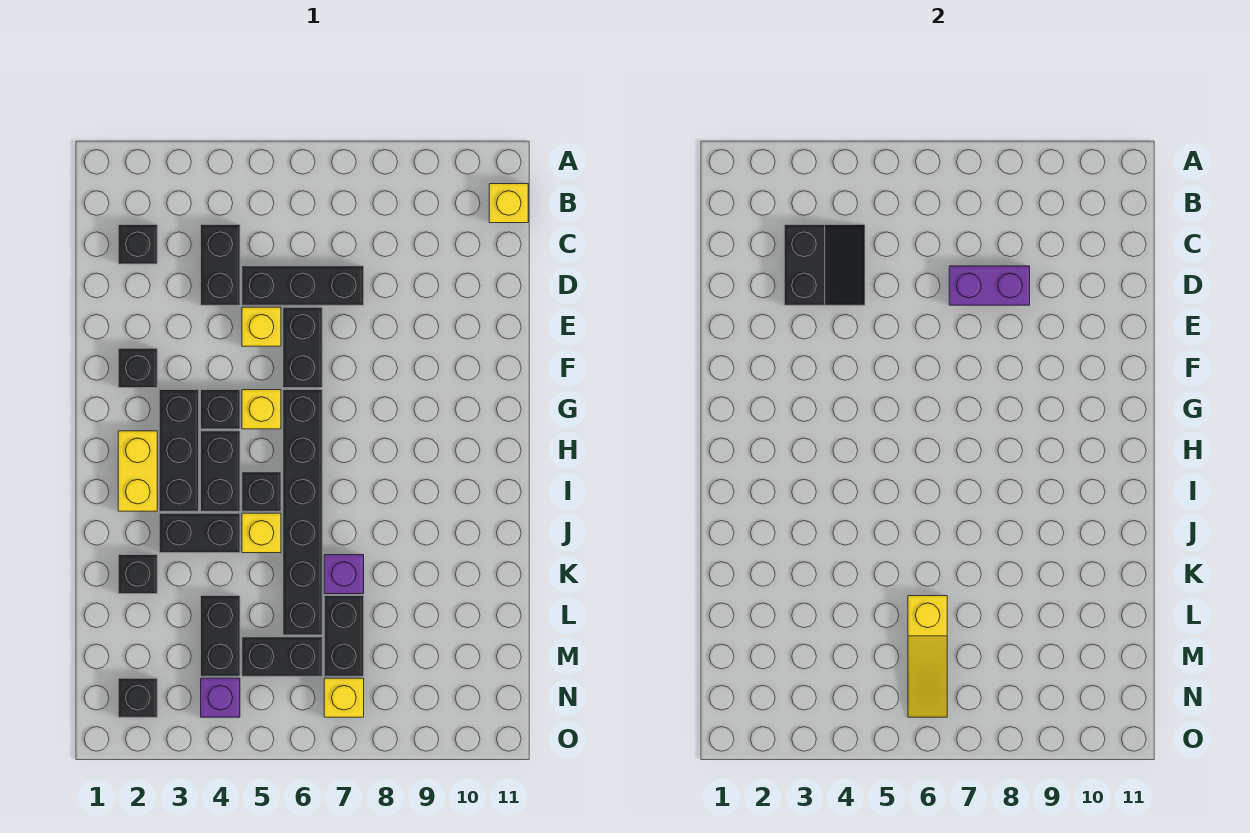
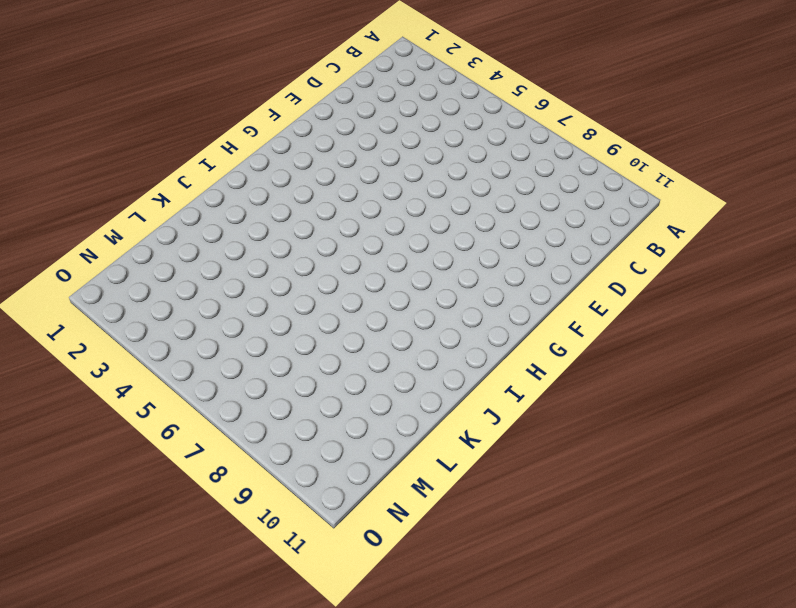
none -> yellow brick B11 level 1
none -> black brick C2 level 1
none -> black brick C4:D4 level 1

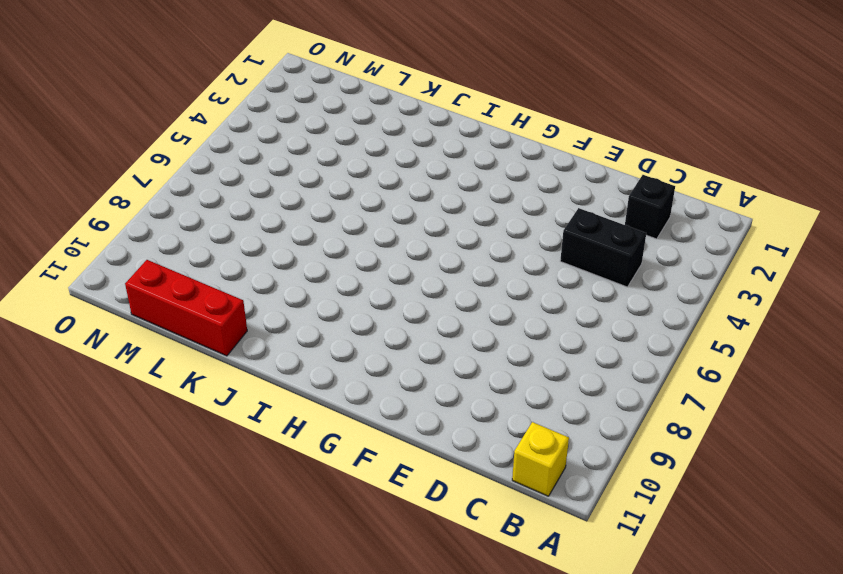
red brick K11:M11 level 1 -> none
none -> black brick D5:D7 level 1
none -> yellow brick E5 level 1
none -> black brick E6:F6 level 1

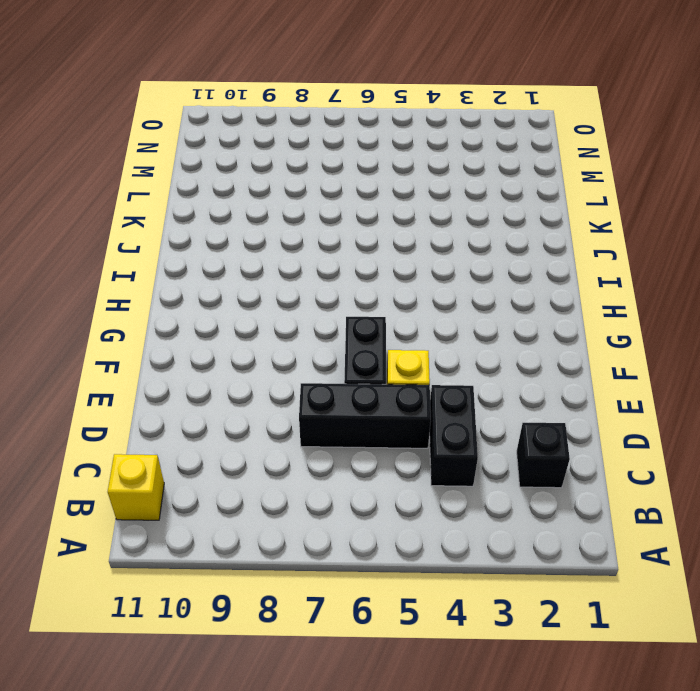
none -> black brick F2 level 1
none -> black brick G3:I3 level 1
none -> black brick G4 level 1

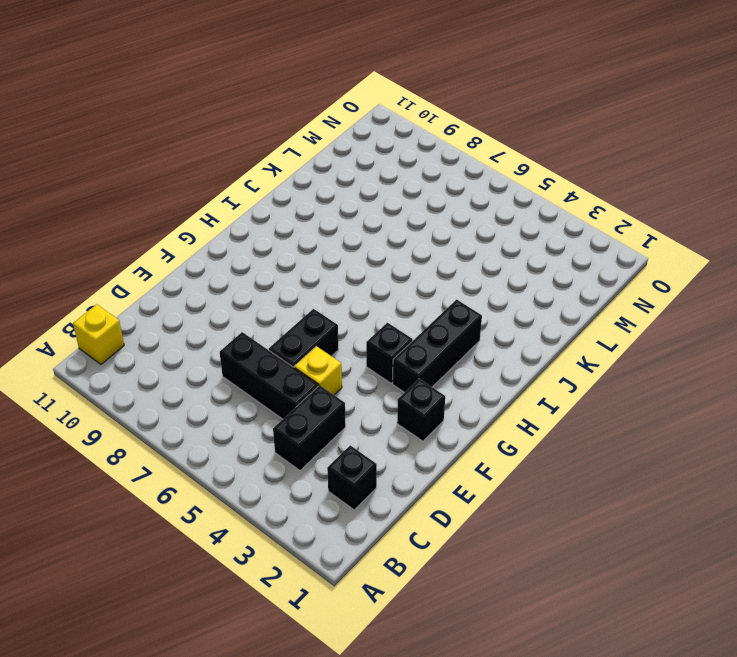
none -> yellow brick G5 level 1
none -> black brick G6:L6 level 1
none -> yellow brick H2:I2 level 1

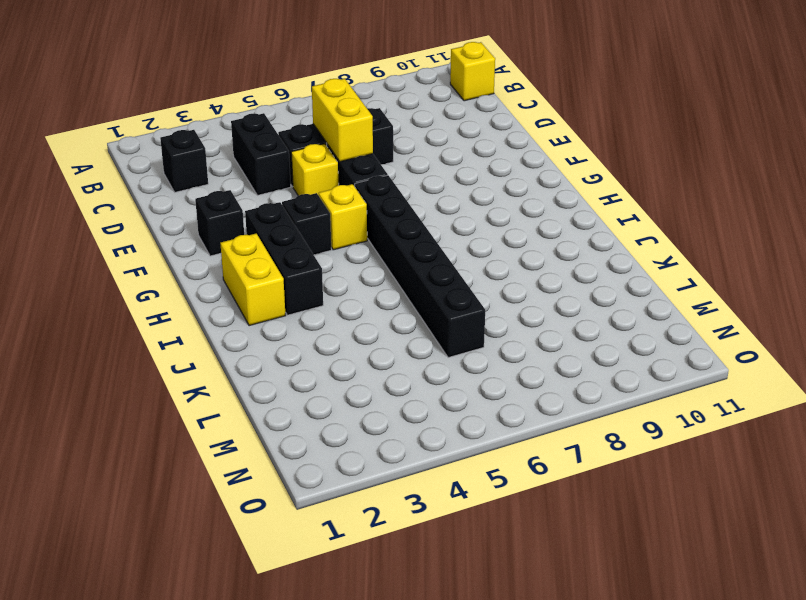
yellow brick D6:E6 level 2 -> none
none -> black brick H4:I4 level 1
none -> black brick I5 level 1
none -> black brick J3:J4 level 1

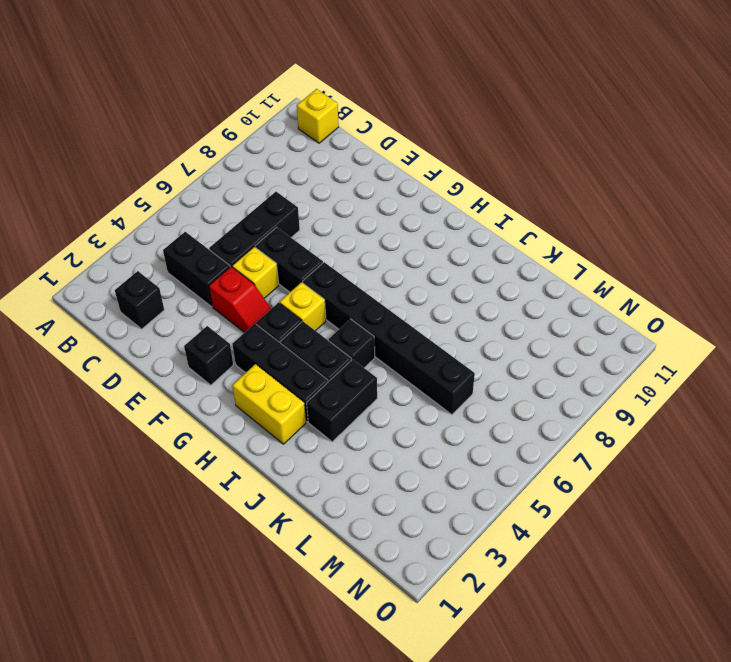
red slope E4:F4 level 1 top E -> none
none -> yellow brick J5 level 1
none -> black brick K2 level 1
none -> purple brick K7 level 1

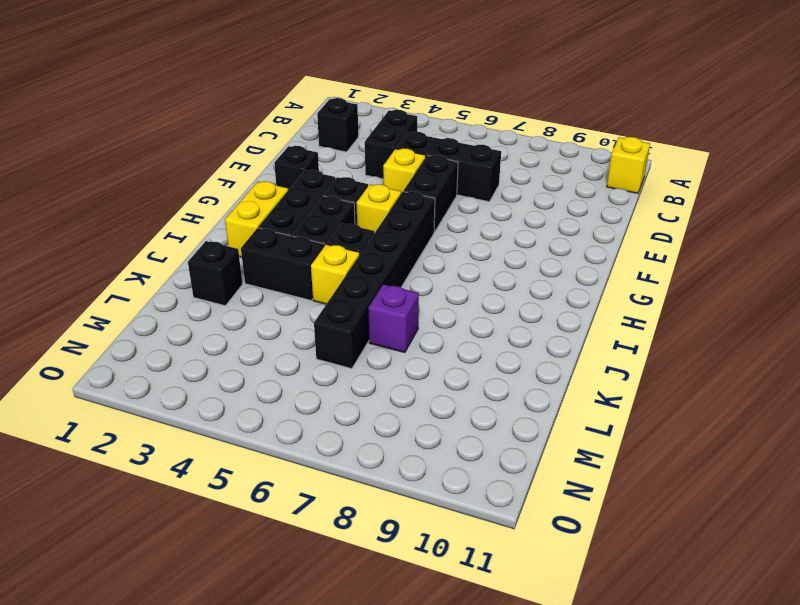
none -> black brick L4:M4 level 1
none -> black brick L7:M7 level 1
none -> black brick M5:M6 level 1

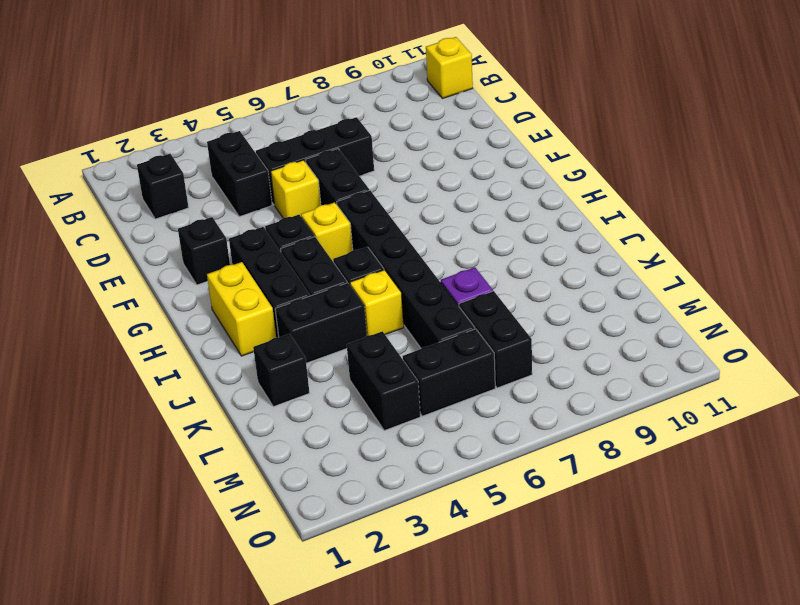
none -> black brick N2 level 1
none -> purple brick N4 level 1
none -> yellow brick N7 level 1

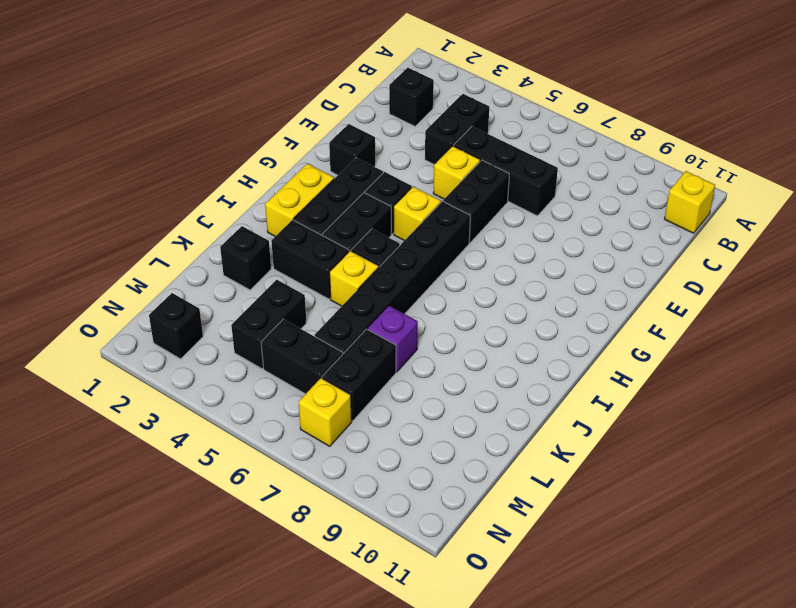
none -> purple brick N4 level 1
none -> black slope C3:D4 level 2 top 3
none -> purple brick D7:D8 level 2

